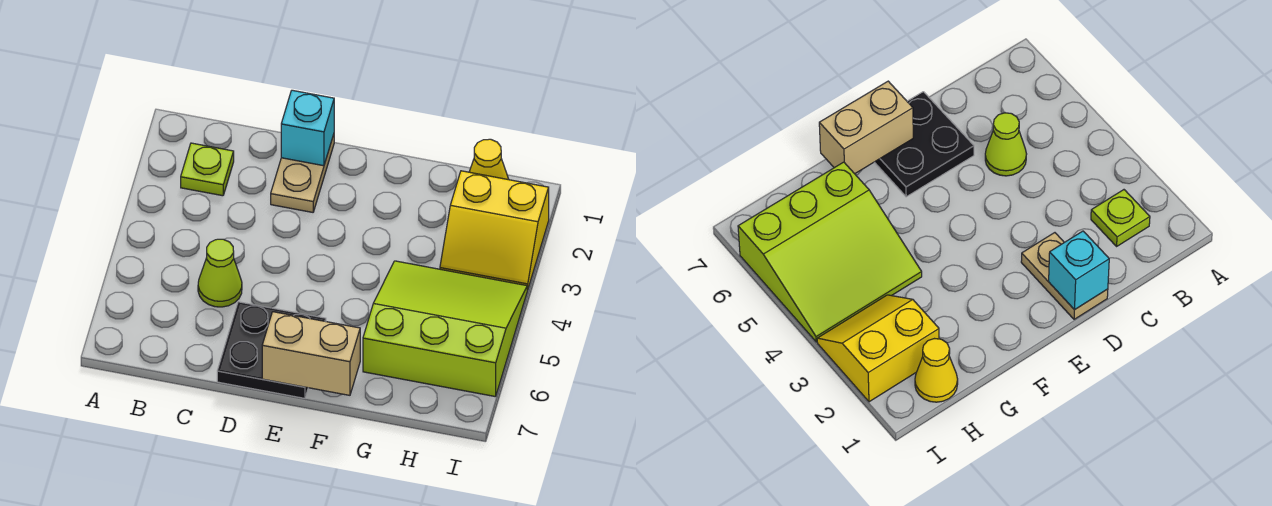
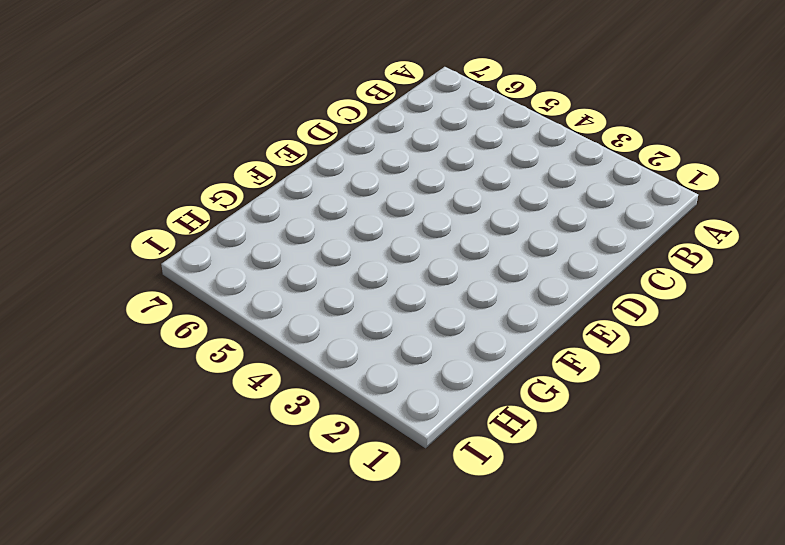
none -> lime plate B2 level 1
none -> lime cone C5 level 1

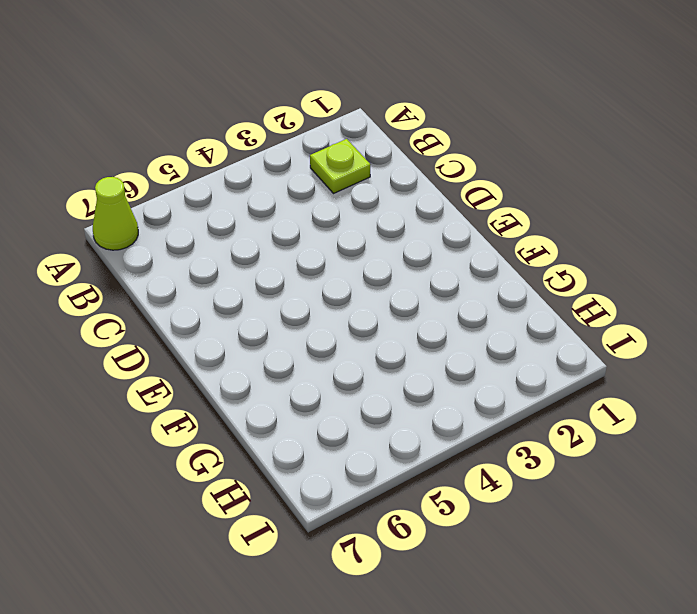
lime cone A7 level 1 -> lime cone C5 level 1
none -> tan plate D1:D2 level 1
none -> black plate D6:E7 level 1

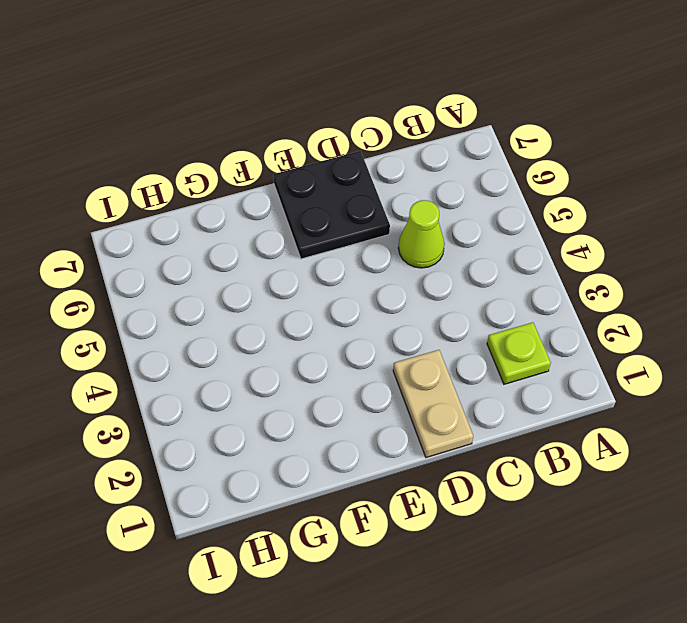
none -> lime slope G4:I6 level 1 top 6
none -> yellow cone H1 level 1

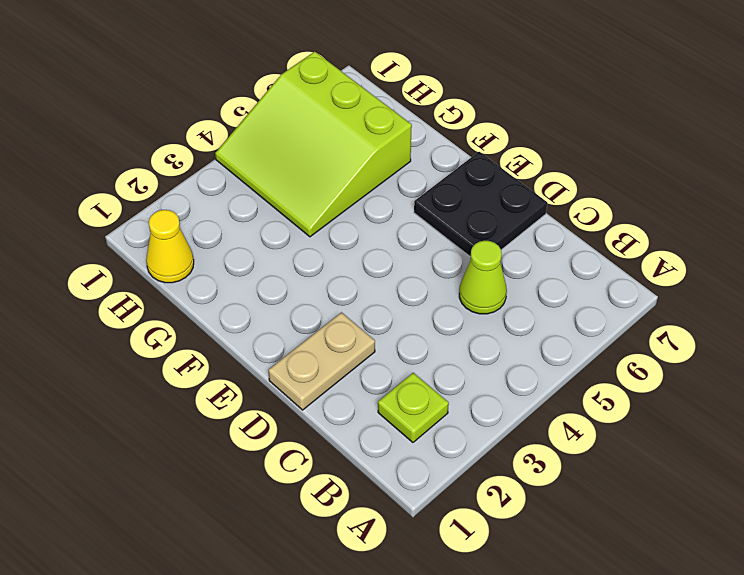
none -> yellow slope H2:I3 level 1 top 2
none -> cyan brick D1 level 2

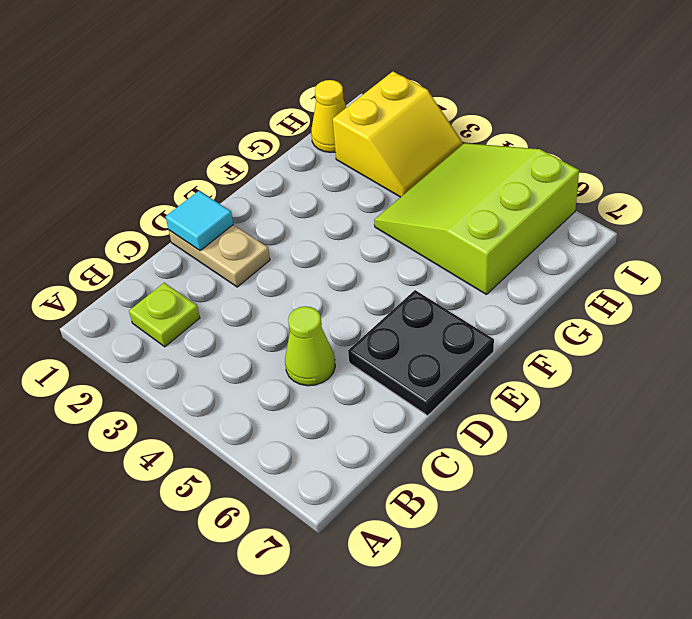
cyan tile D1 level 2 -> cyan brick D1 level 2
none -> tan brick E7:F7 level 2

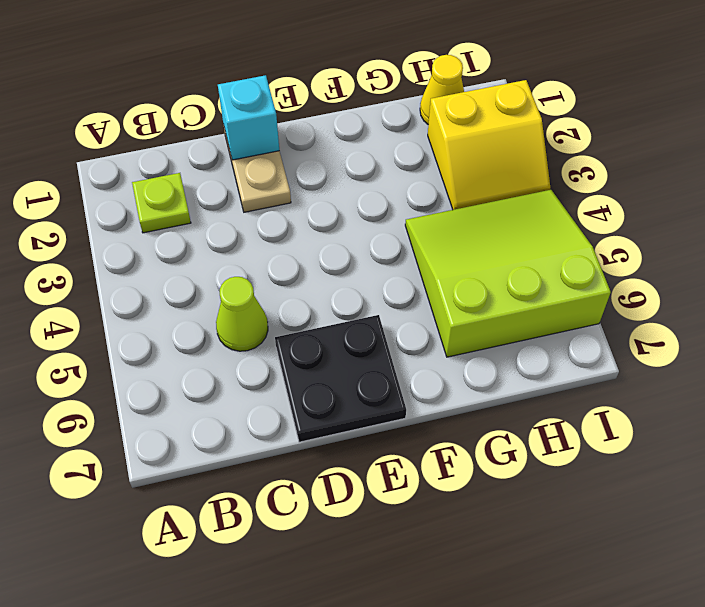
none -> tan brick E7:F7 level 2

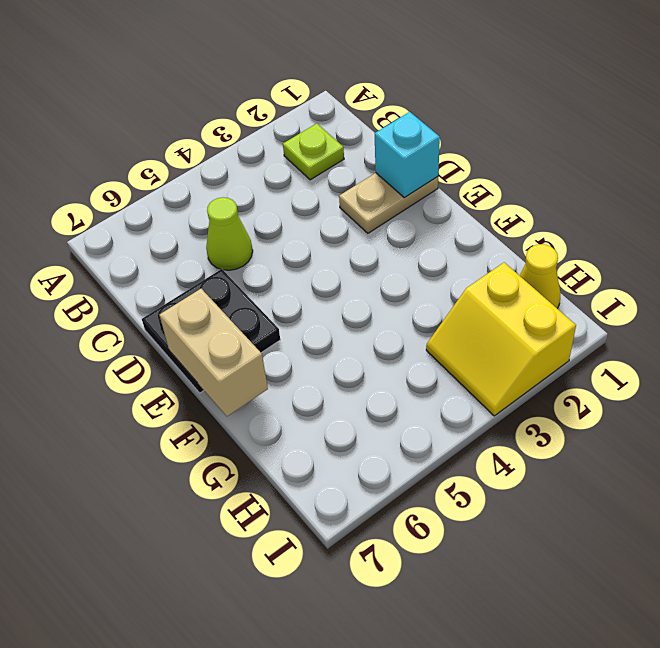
none -> lime slope G4:I6 level 1 top 6

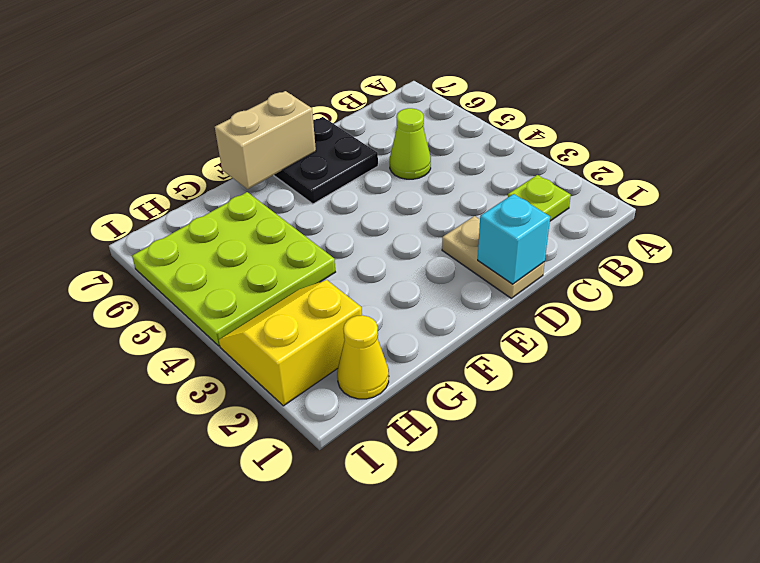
lime plate G4:I6 level 1 -> lime slope G4:I6 level 1 top 6

